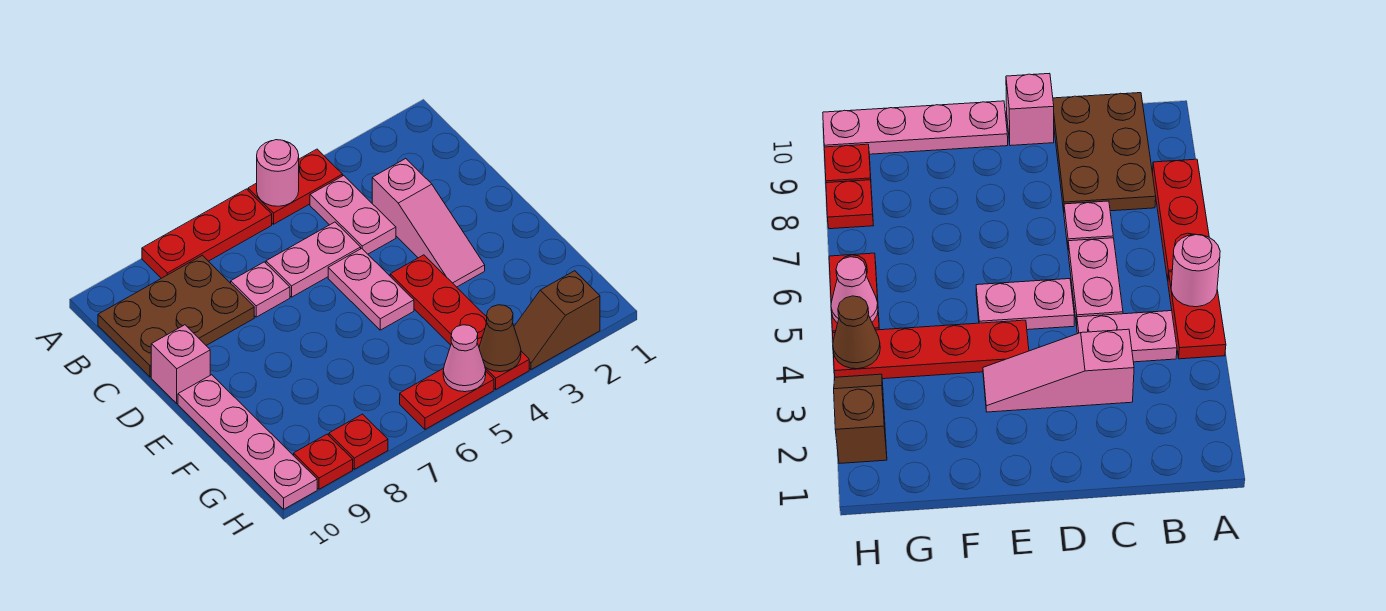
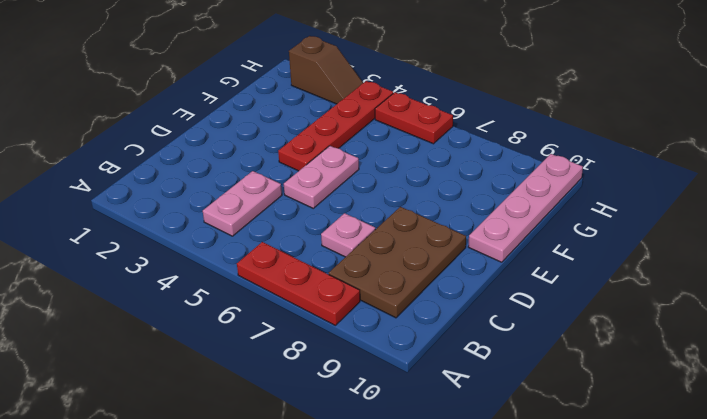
brown plate B8:D9 level 1 -> brown plate B8:C10 level 1
none -> red plate A4:A5 level 1
none -> pink slope C3:E3 level 1 top C
none -> pink plate C5:C6 level 1

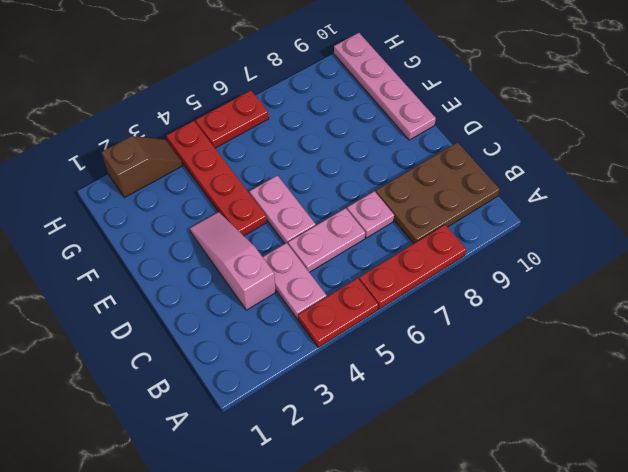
none -> pink brick D10 level 1
none -> red plate H8 level 1
none -> red plate H9 level 1

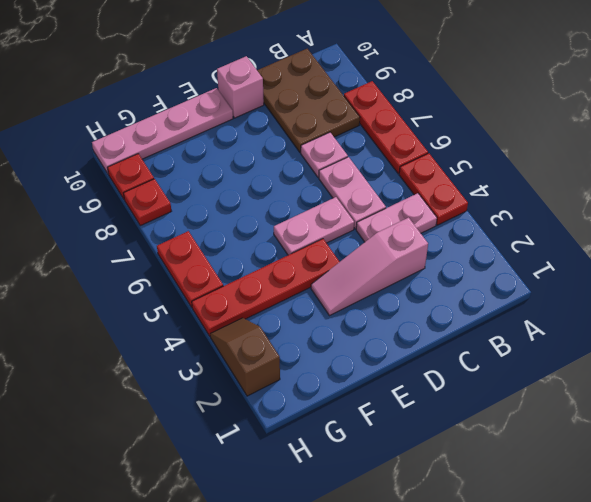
none -> pink round brick A5 level 2
none -> brown cone H4 level 2
none -> pink cone H5 level 2

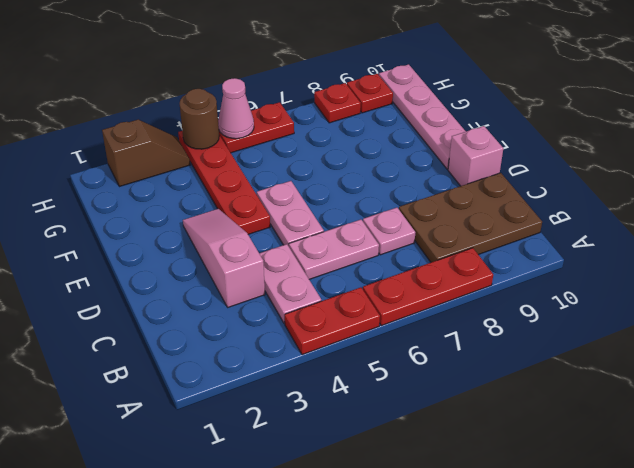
brown round brick H4 level 2 -> brown cone H4 level 2
none -> pink round brick A5 level 2

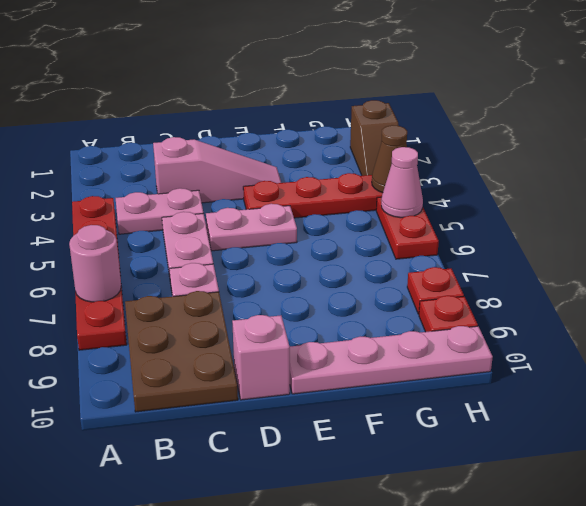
pink round brick A7 level 2 -> pink round brick A5 level 2

